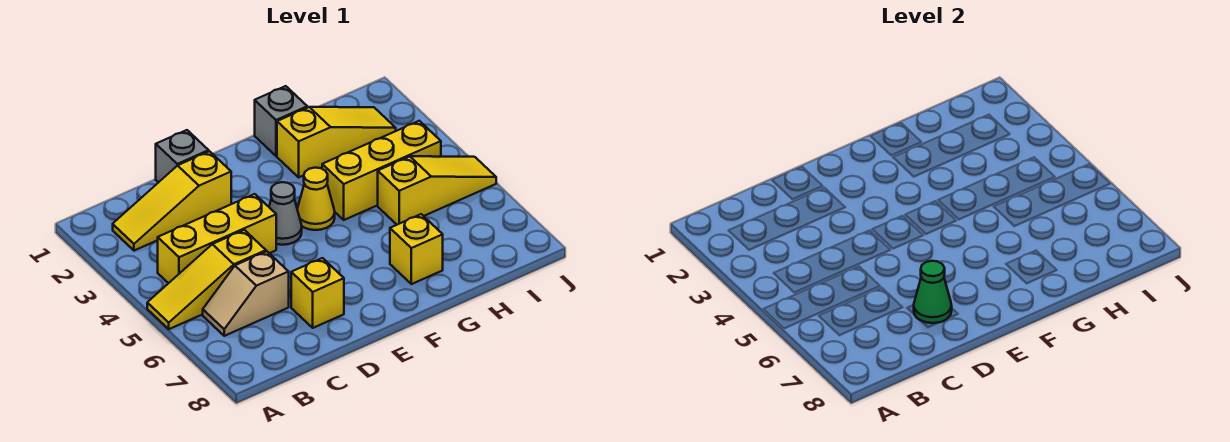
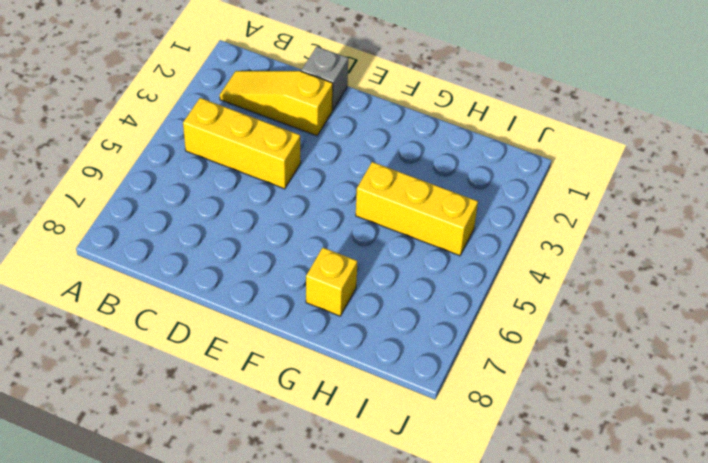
none -> yellow slope A5:C5 level 1 top C
none -> tan slope B6:C6 level 1 top C
none -> yellow brick D7 level 1

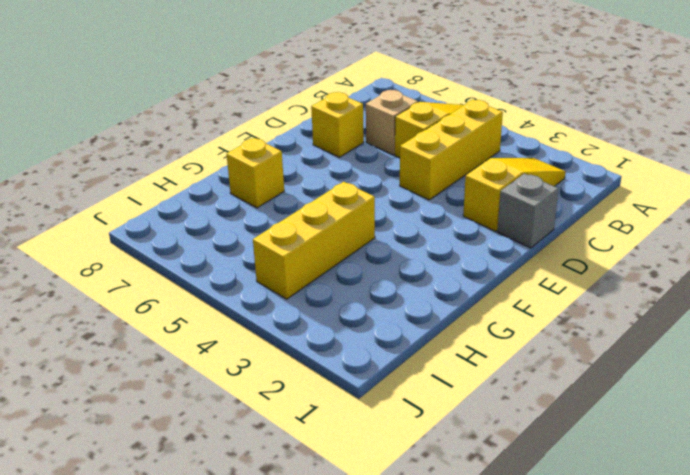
none -> grey cone E4 level 1
none -> yellow cone F4 level 1
none -> grey brick G1 level 1

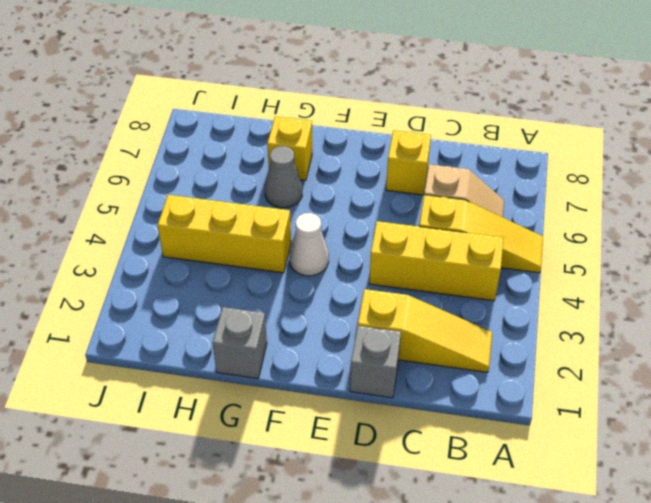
white cone F4 level 1 -> yellow cone F4 level 1
grey cone G6 level 1 -> grey cone E4 level 1
none -> yellow slope G2:I2 level 1 top G
none -> yellow slope H5:J5 level 1 top H
none -> green cone D7 level 2

